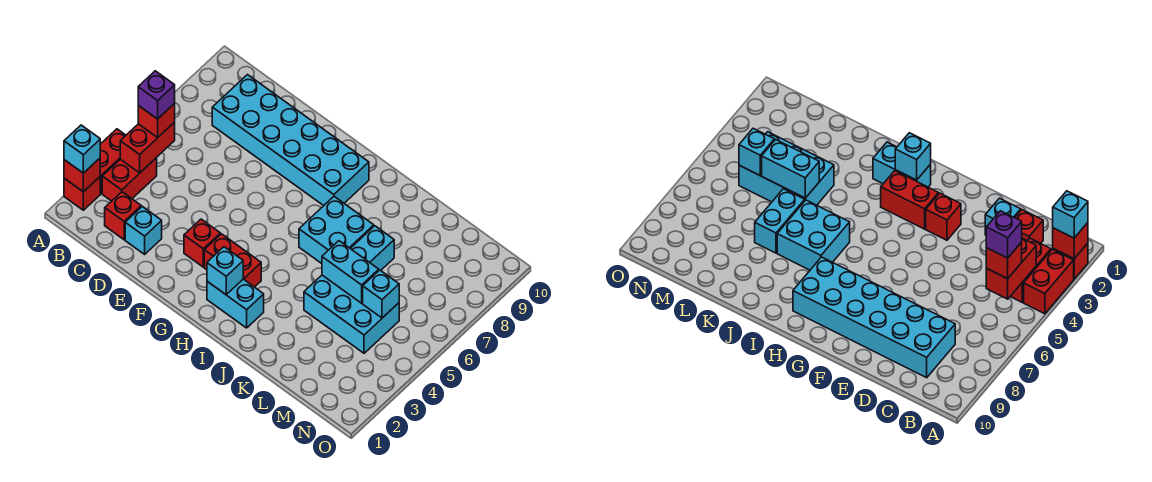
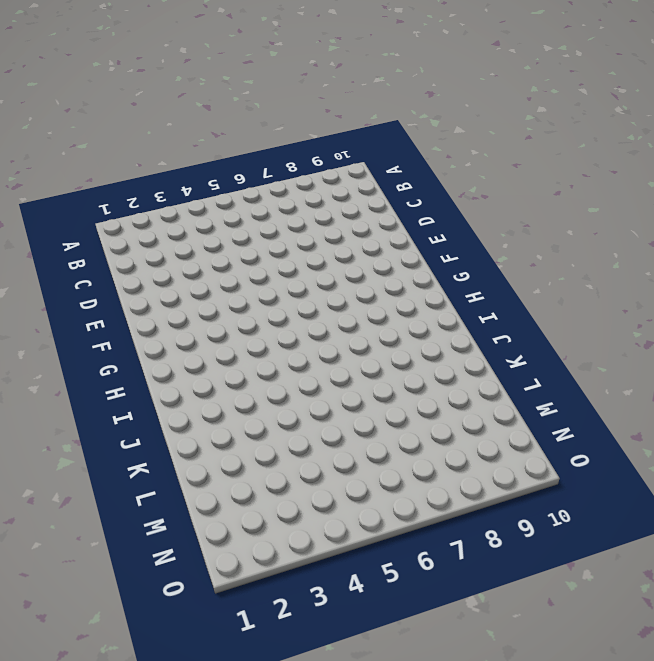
none -> red brick A2 level 1
none -> red brick A3:A4 level 1
none -> red brick B3:B4 level 1

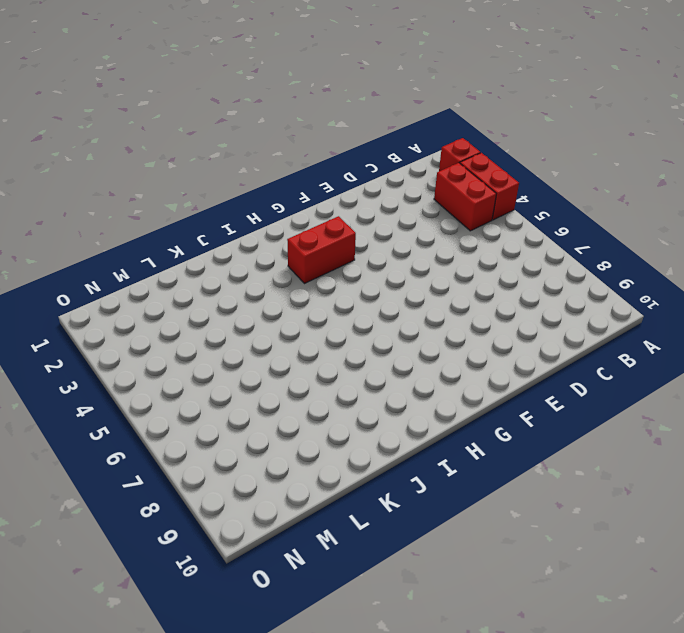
none -> red brick C2 level 1
none -> cyan brick C8:H9 level 1
none -> cyan brick D2 level 1

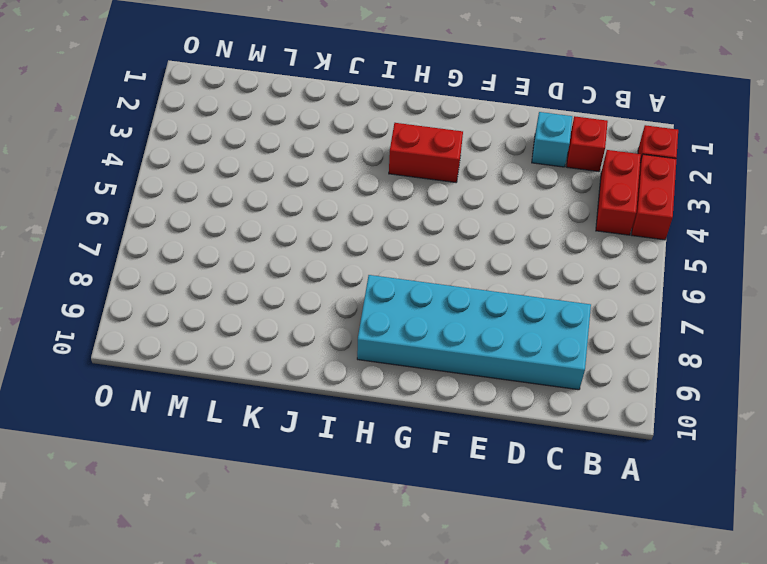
none -> red brick F3 level 1
none -> cyan brick H2:I2 level 1
none -> cyan brick I6:J7 level 1

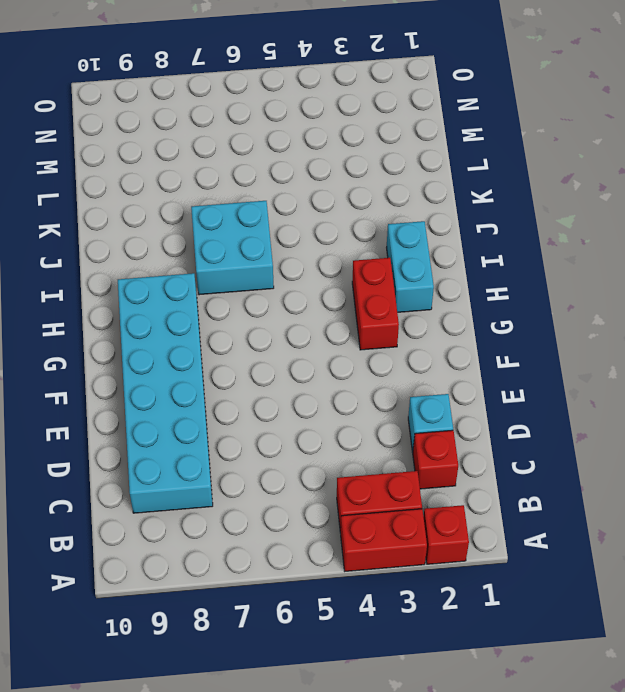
none -> red brick F3 level 1
none -> cyan brick K4:M5 level 1
none -> cyan brick K6:K7 level 1

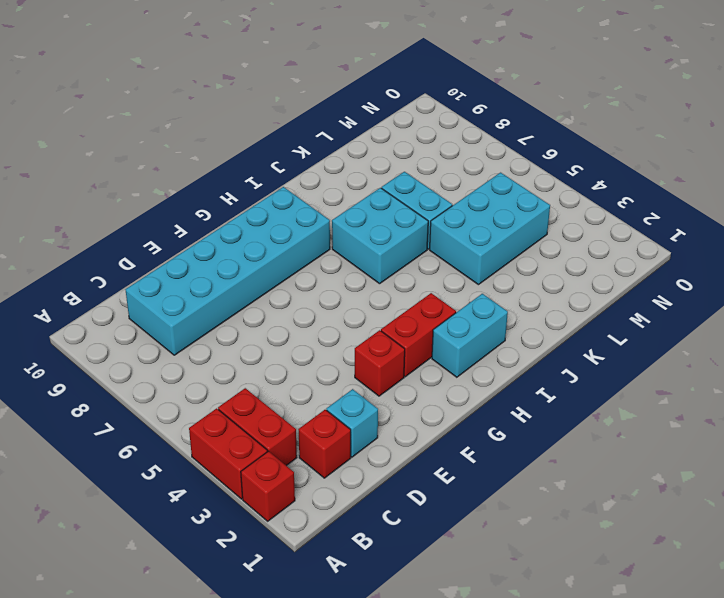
none -> red brick A2 level 2
none -> red brick B4:B5 level 2
none -> cyan brick H2 level 2

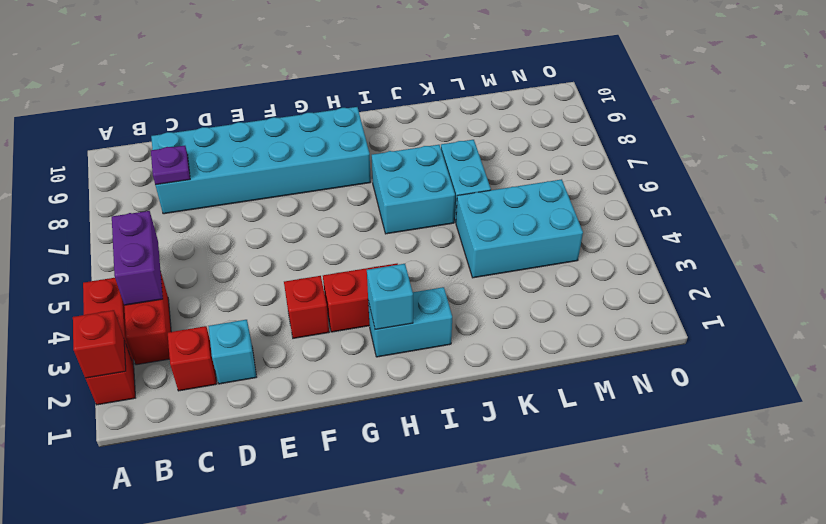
purple brick B4:B5 level 2 -> red brick B4:B5 level 2
purple plate C8 level 2 -> none
none -> cyan brick K5:L5 level 2
none -> cyan brick M5 level 2
none -> cyan brick A2 level 3

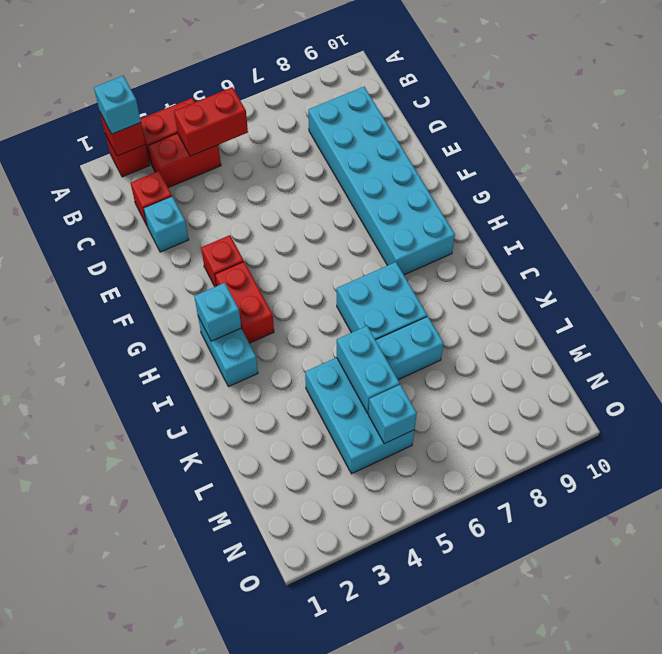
none -> red brick B5 level 3
none -> purple brick B5 level 4

